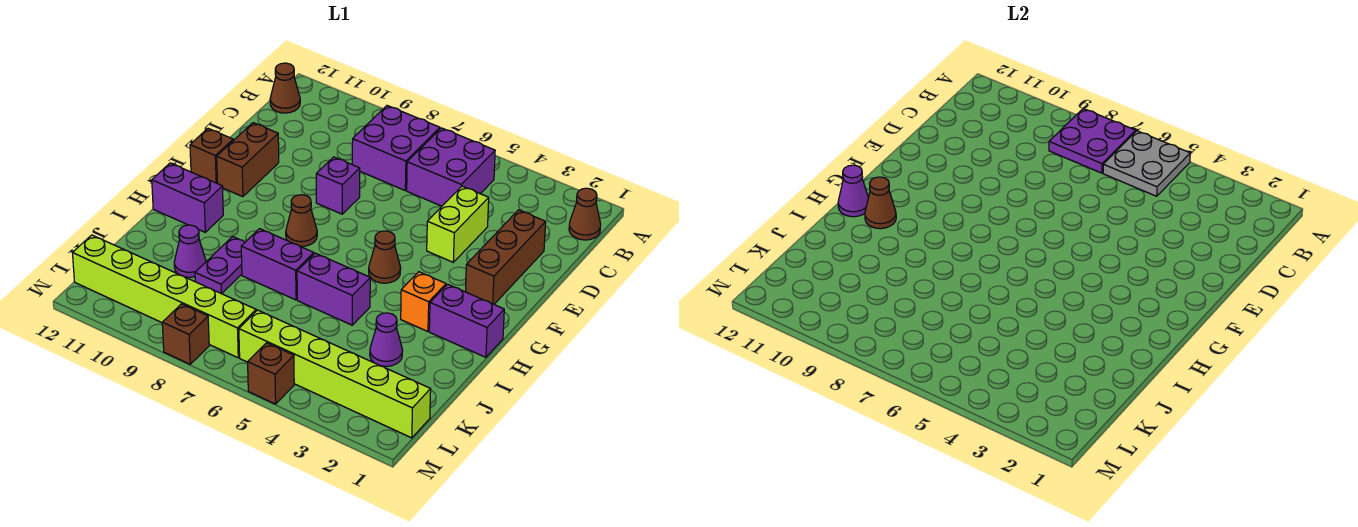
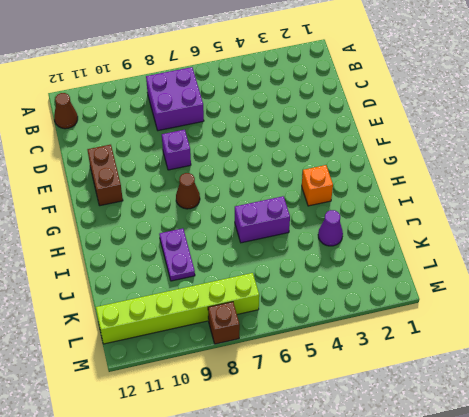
none -> brown cone B1 level 1
none -> purple brick B5:C6 level 1
none -> brown brick D2:F2 level 1

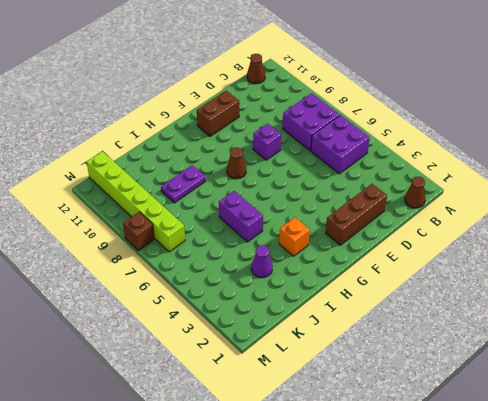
none -> lime brick D4:E4 level 1
none -> brown brick F12 level 1
none -> brown cone G5 level 1

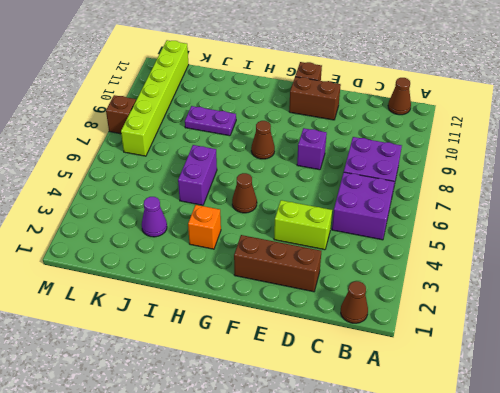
none -> purple brick H1:H2 level 1
none -> purple brick H11:H12 level 1
none -> purple brick I7:I8 level 1

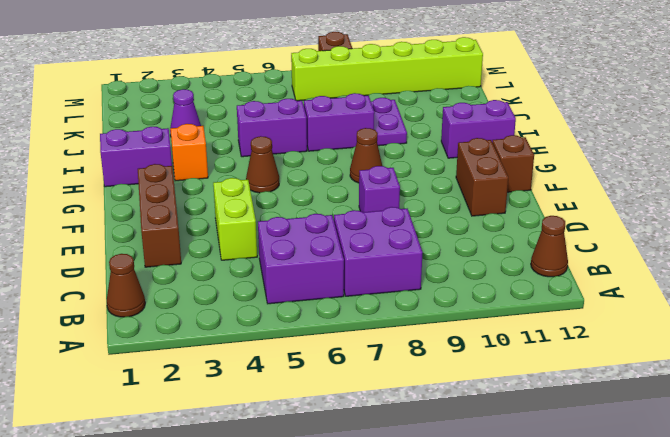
none -> purple cone J10 level 1
none -> lime brick L1:L6 level 1
none -> brown brick M5 level 1

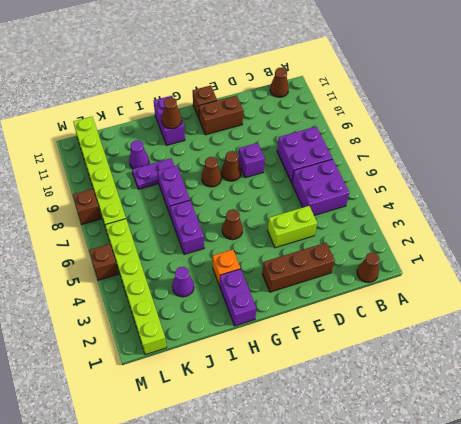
brown cone F8 level 1 -> none
none -> grey plate A5:B6 level 2
none -> purple plate A7:B8 level 2
none -> purple cone H12 level 2

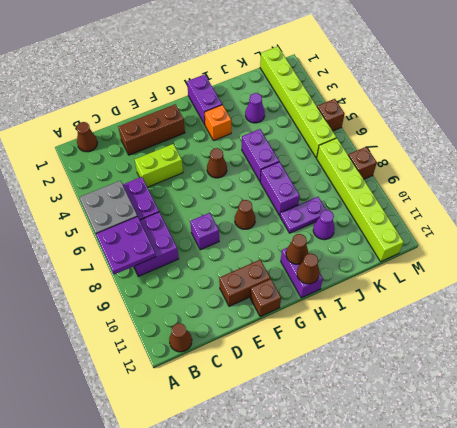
brown cone H12 level 2 -> purple cone H12 level 2

